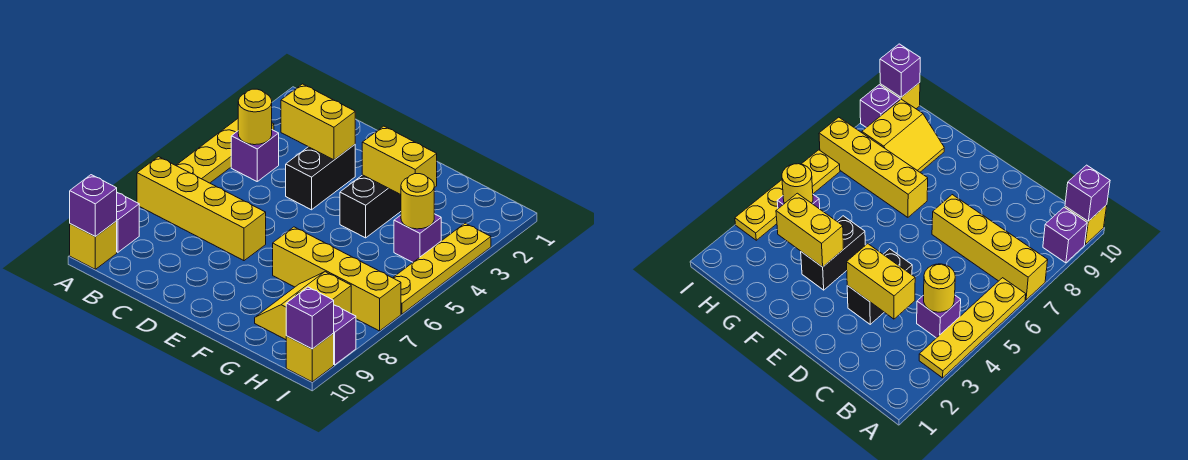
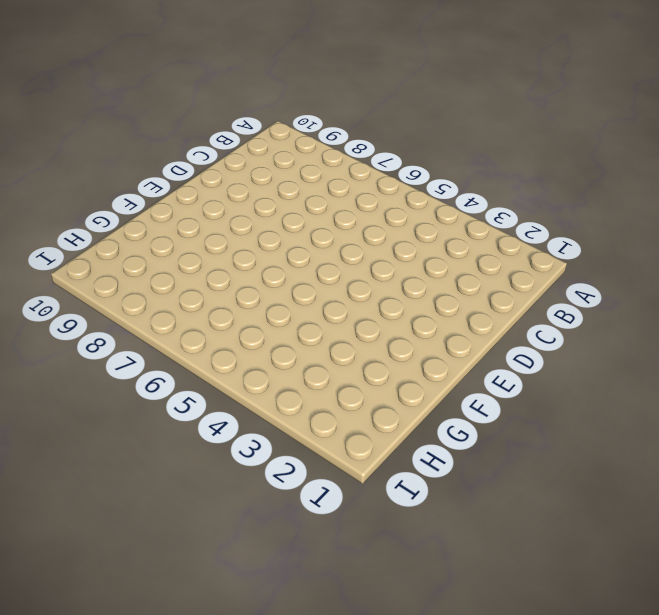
none -> yellow plate A3:A6 level 1
none -> yellow brick A7:D7 level 1
none -> purple brick A9 level 1

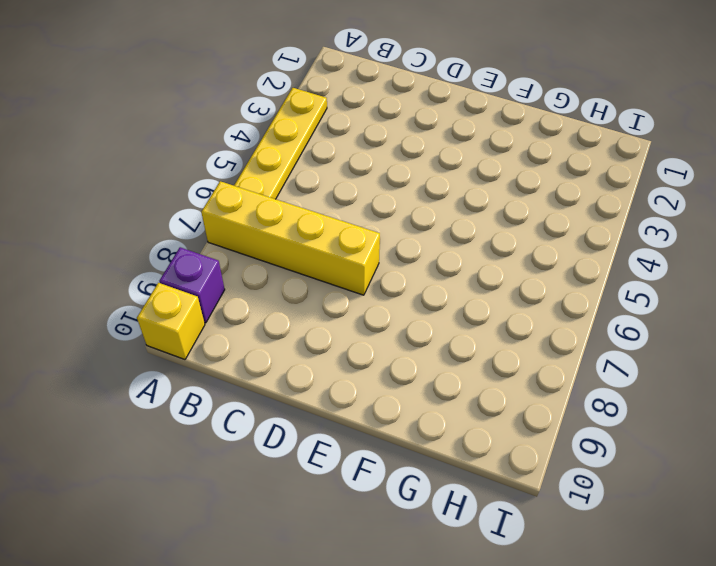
none -> purple brick B4 level 1
none -> black brick D3:D4 level 1
none -> black brick F3:F4 level 1

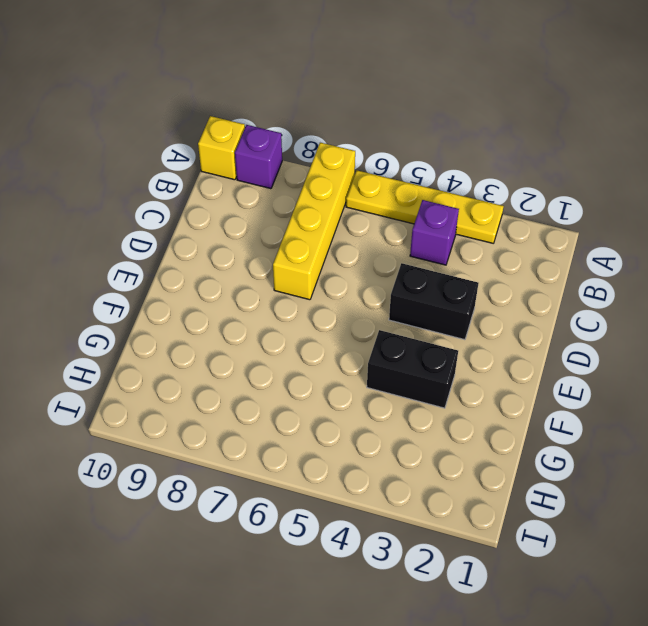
none -> yellow brick F7:I7 level 1
none -> yellow slope G8:H9 level 1 top H
none -> purple brick H4 level 1

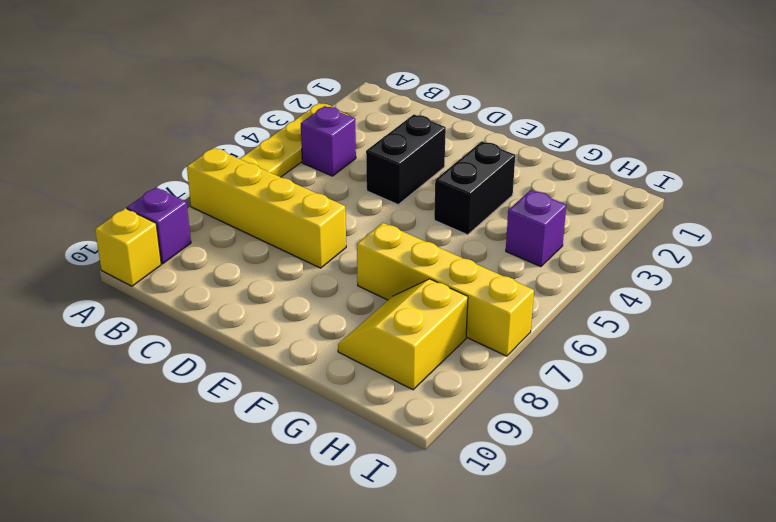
none -> yellow plate I3:I6 level 1
none -> purple brick I9 level 1
none -> yellow brick I10 level 1

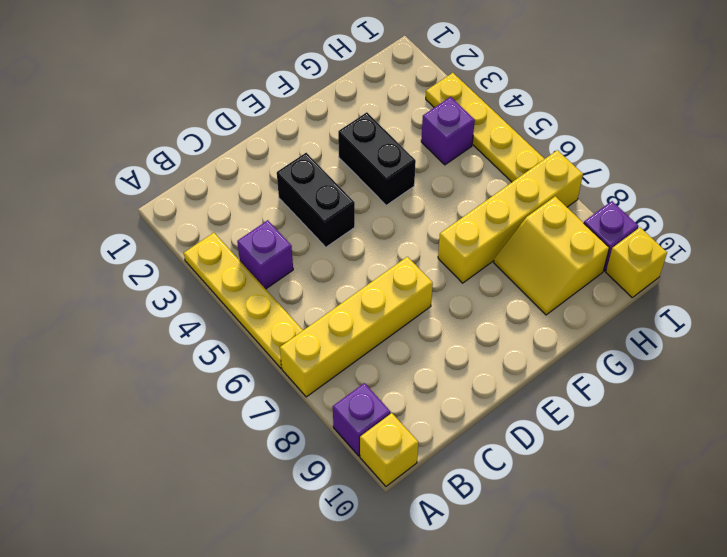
none -> purple brick A10 level 2
none -> yellow round brick B4 level 2
none -> yellow brick C3:D3 level 2

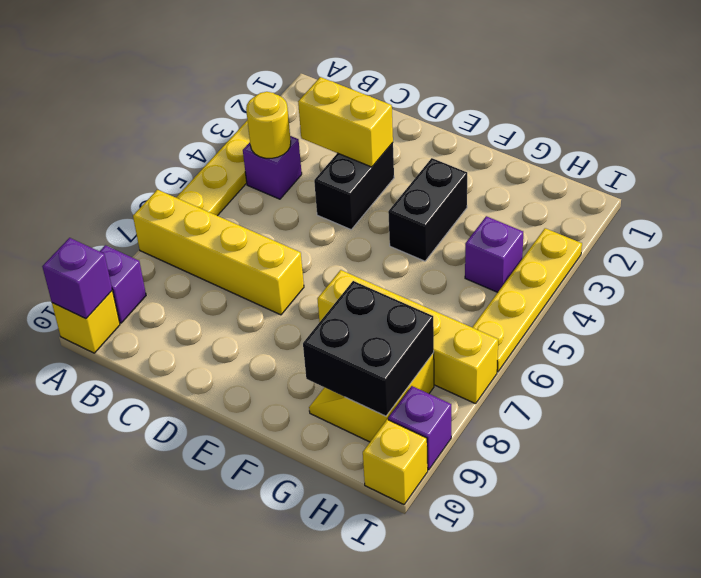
black brick G8:H9 level 2 -> none
none -> yellow brick F3:G3 level 2
none -> yellow round brick H4 level 2
none -> purple brick I10 level 2

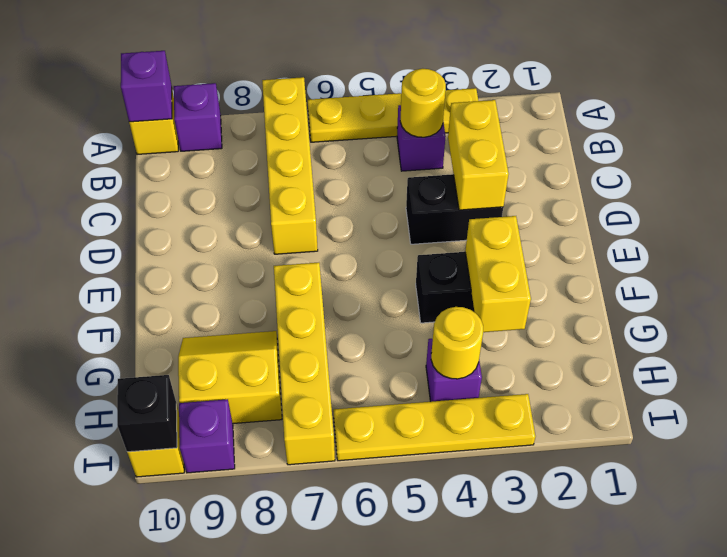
black brick I10 level 2 -> purple brick I10 level 2

